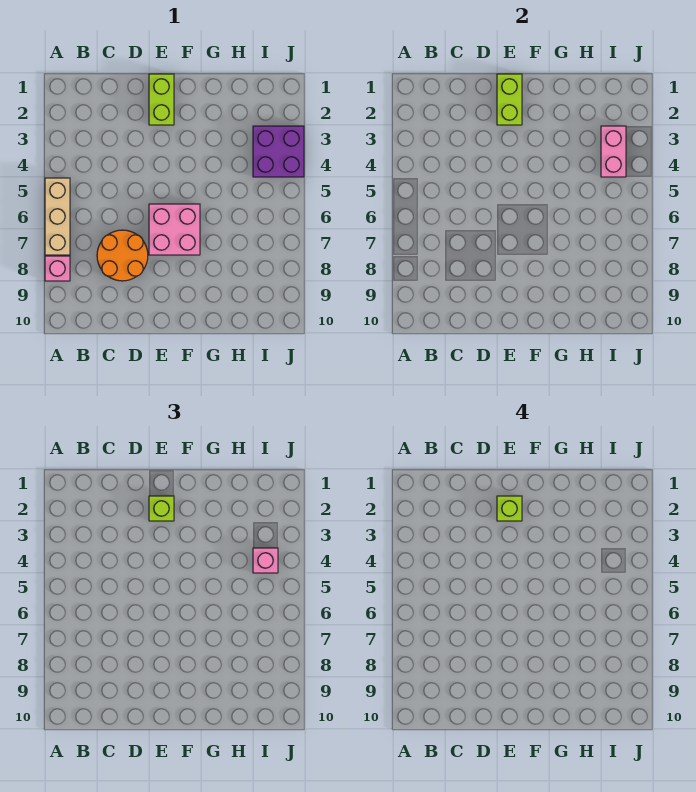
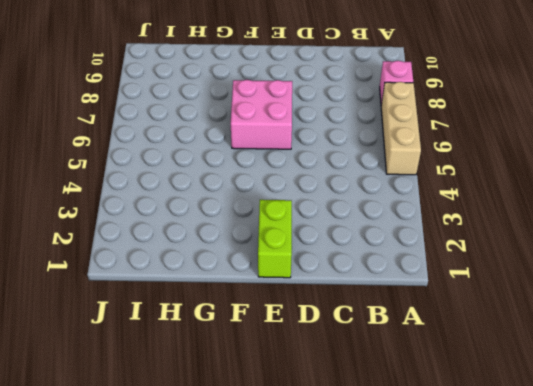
none -> orange round brick C7:D8 level 1
none -> purple brick I3:J4 level 1

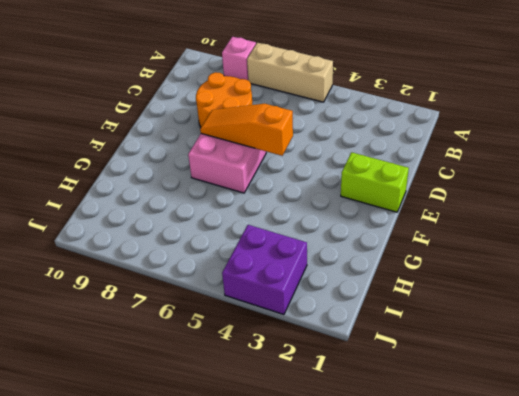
orange slope E5:E7 level 2 top 5 -> none
none -> lime brick E1:E2 level 2
none -> pink brick I3:I4 level 2

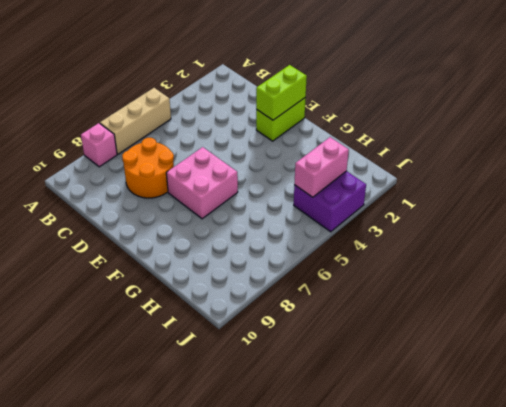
none -> lime brick E2 level 3
none -> pink brick I4 level 3

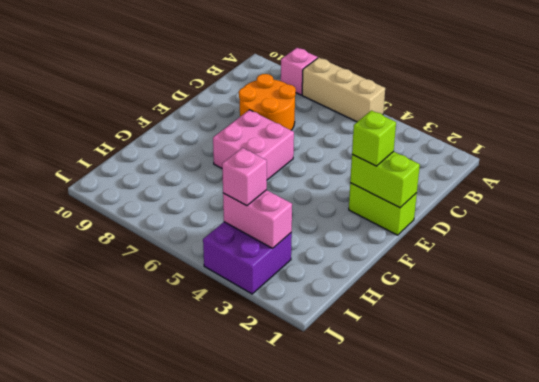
none -> lime brick E2 level 4

